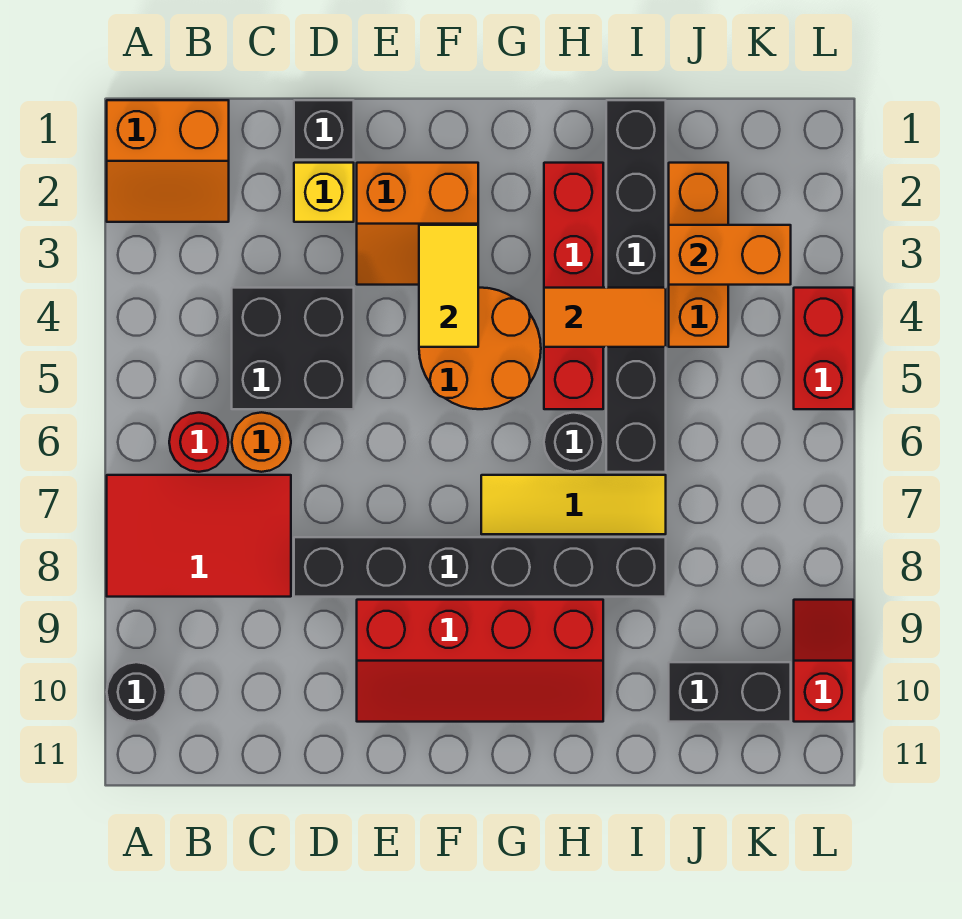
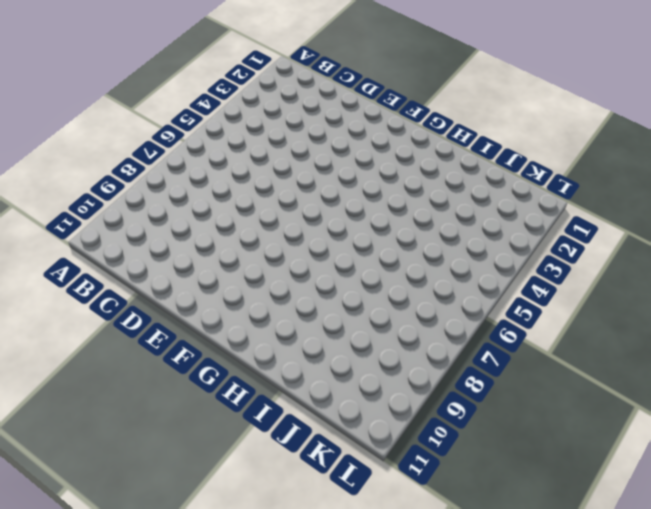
none -> orange slope A1:B2 level 1 top 1
none -> red tile A7:C8 level 1
none -> black round brick A10 level 1

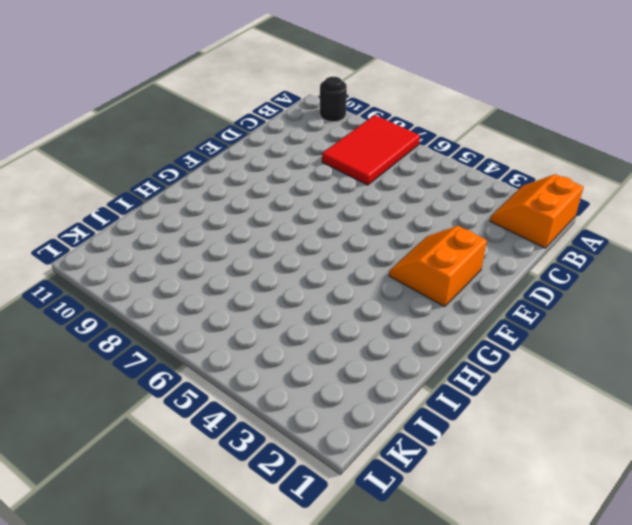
none -> red round brick B6 level 1
none -> black brick C4:D5 level 1
none -> orange round brick C6 level 1

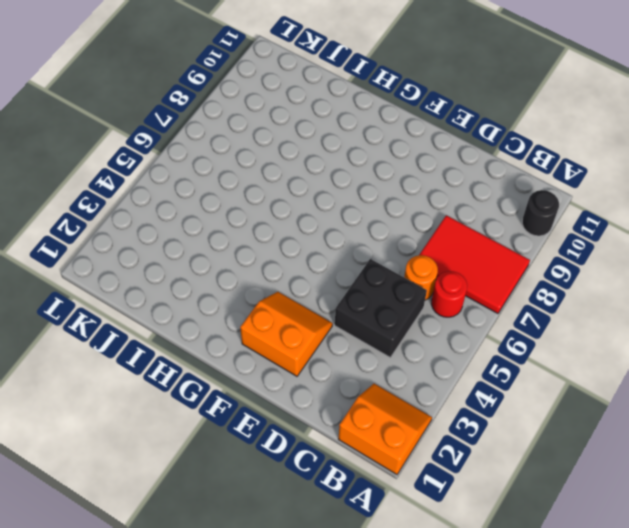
none -> black brick D1 level 1
none -> yellow brick D2 level 1
none -> black brick D8:I8 level 1

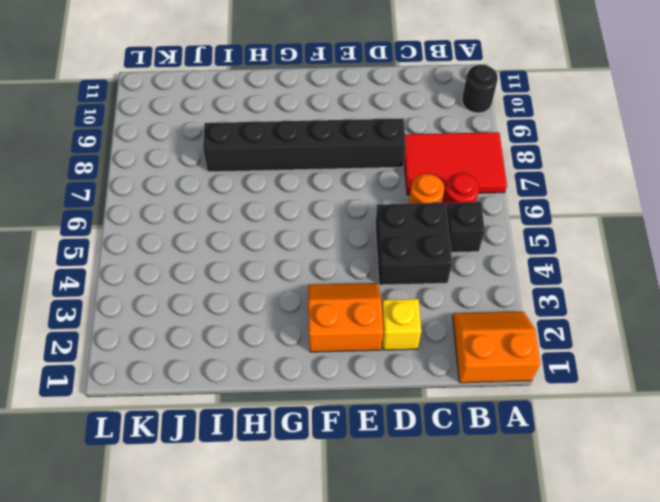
black brick B5 level 1 -> black brick D1 level 1
none -> red slope E9:H10 level 1 top 9
none -> orange round brick F4:G5 level 1
none -> yellow tile G7:I7 level 1

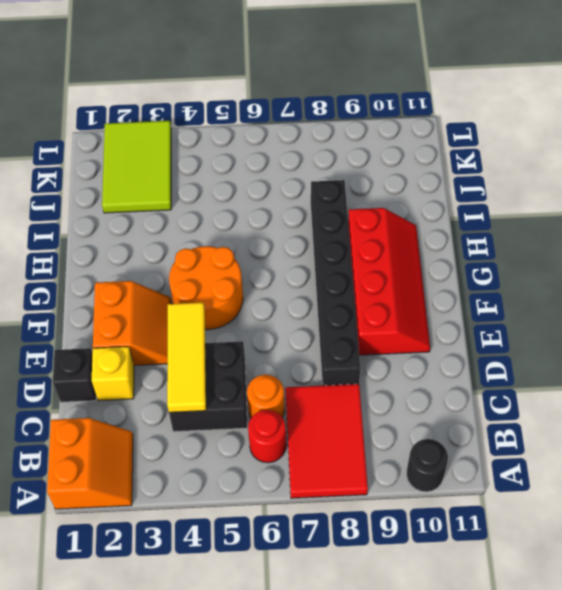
yellow tile C4:E4 level 2 -> yellow tile G7:I7 level 1
lime tile J2:L3 level 1 -> orange brick J2:J4 level 1
none -> red brick H2:H5 level 1
none -> black round brick H6 level 1
none -> black brick I1:I6 level 1

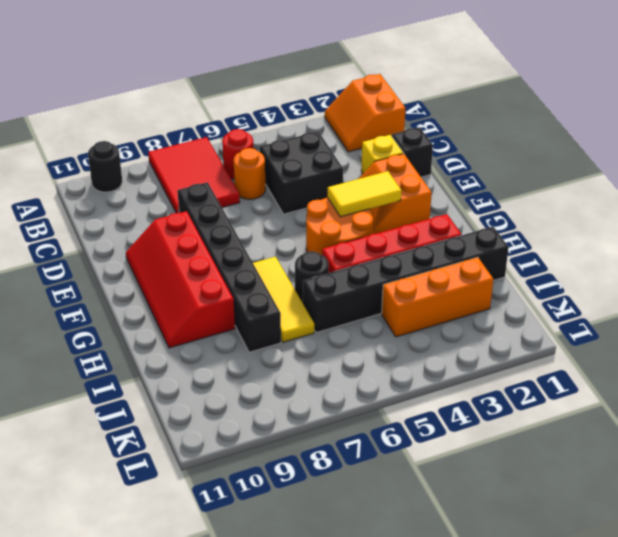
none -> black brick J10:K10 level 1
none -> red brick L4:L5 level 1
none -> red slope L9:L10 level 1 top 10

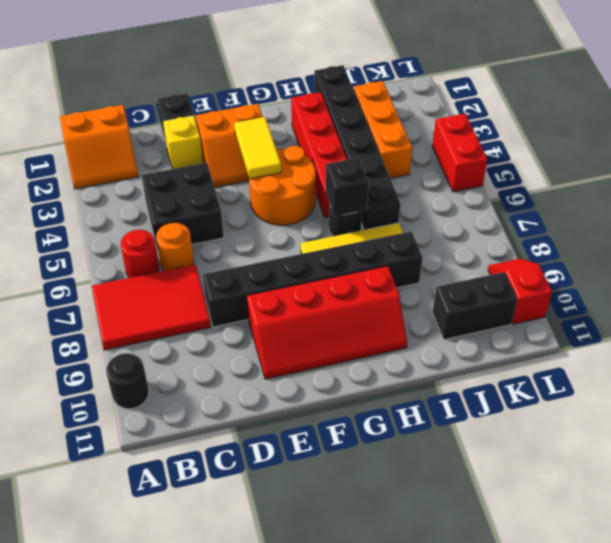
black brick H6 level 2 -> none
none -> orange tile H4:I4 level 2
none -> orange brick J3:K3 level 2

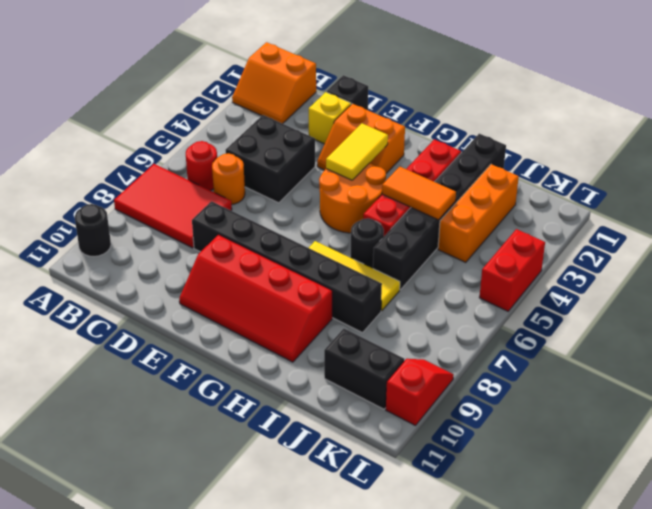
none -> orange brick J3:K3 level 2

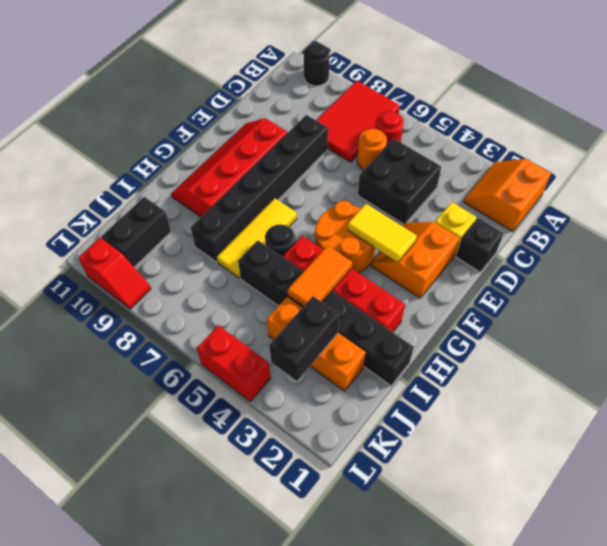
black brick J3:K3 level 2 -> orange brick J3:K3 level 2

